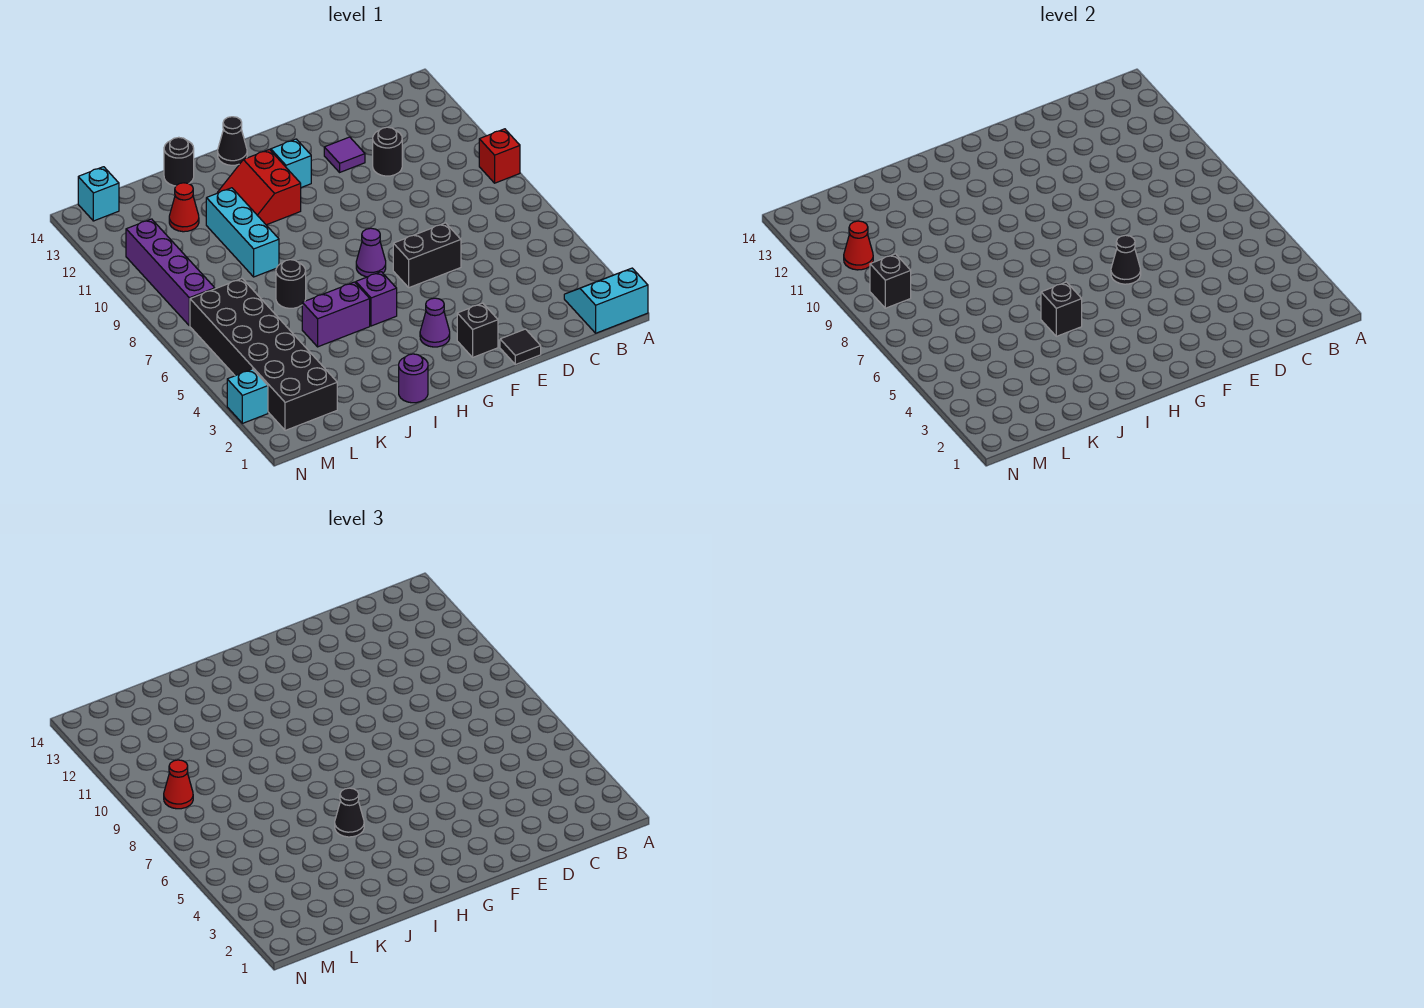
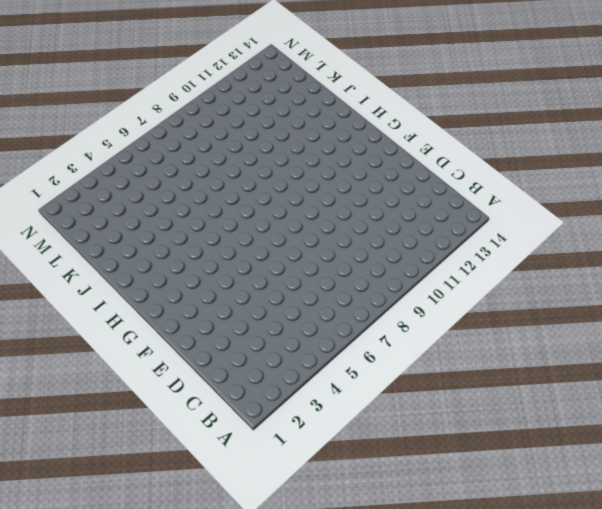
none -> cyan slope A1:B2 level 1 top 1
none -> red brick A9 level 1
none -> black round brick D11 level 1

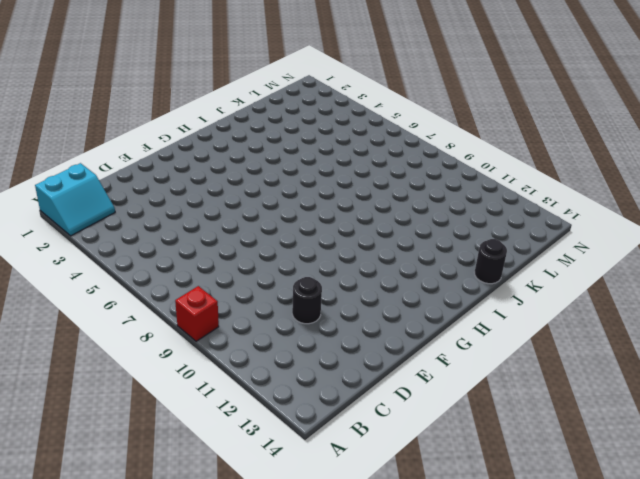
none -> black tile E1 level 1
none -> black brick E6:F6 level 1
none -> purple tile E12 level 1

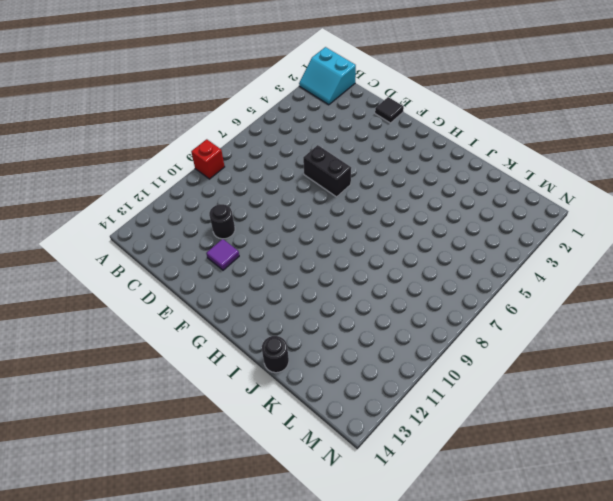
none -> black brick F2 level 1
none -> purple cone G3 level 1
none -> purple cone G7 level 1

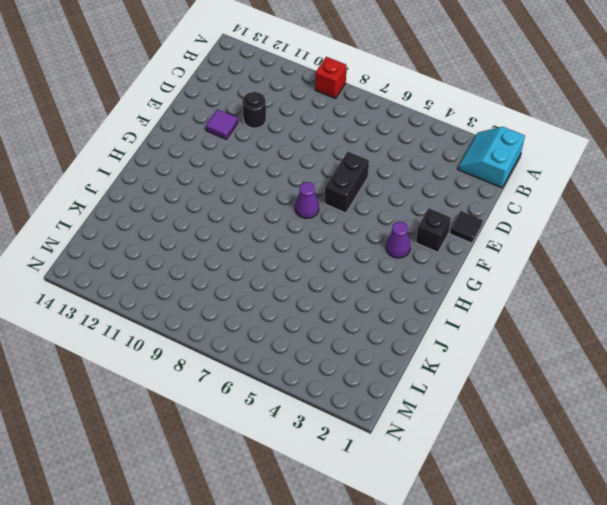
none -> cyan brick G12 level 1
none -> purple brick H5 level 1
none -> red slope H11:I12 level 1 top H

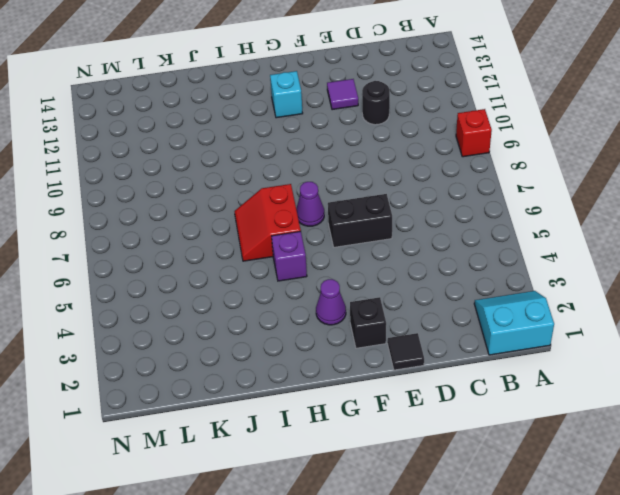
red slope H6:I7 level 1 top H -> red slope H11:I12 level 1 top H
none -> black cone H14 level 1
none -> purple round brick I1 level 1
none -> purple brick I5:J5 level 1

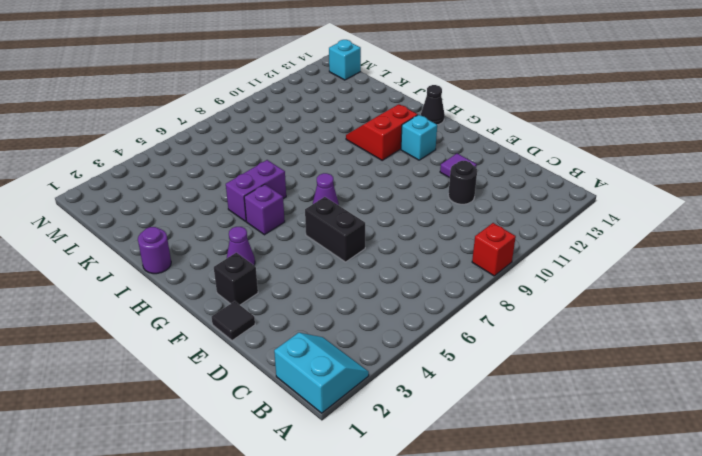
purple brick I5:I6 level 1 -> purple brick I5:J5 level 1
none -> black round brick J7 level 1
none -> cyan brick J9:J11 level 1
none -> black round brick J14 level 1

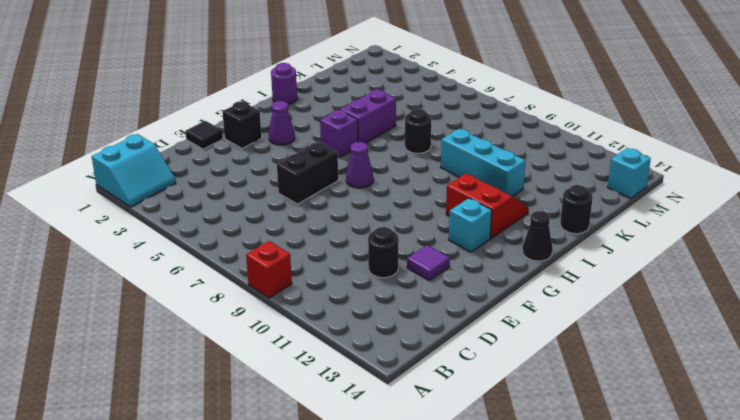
none -> red cone K12 level 1
none -> black brick L2:M7 level 1
none -> purple brick M8:M11 level 1

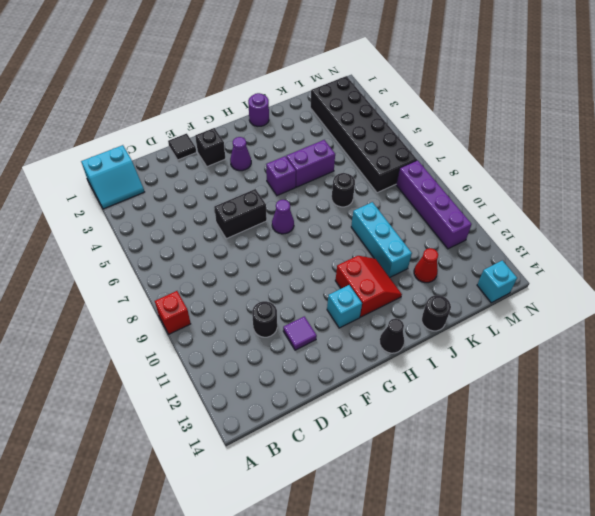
none -> cyan brick N3 level 1
none -> black cone F6 level 2
none -> black brick I5 level 2

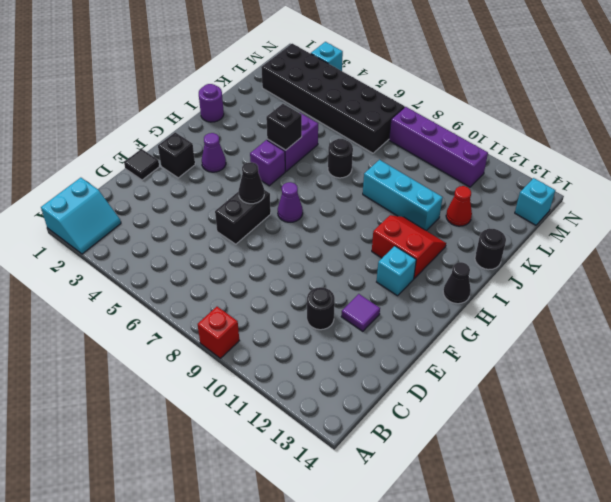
none -> black brick M9 level 2
none -> red cone M11 level 2
none -> black cone I5 level 3

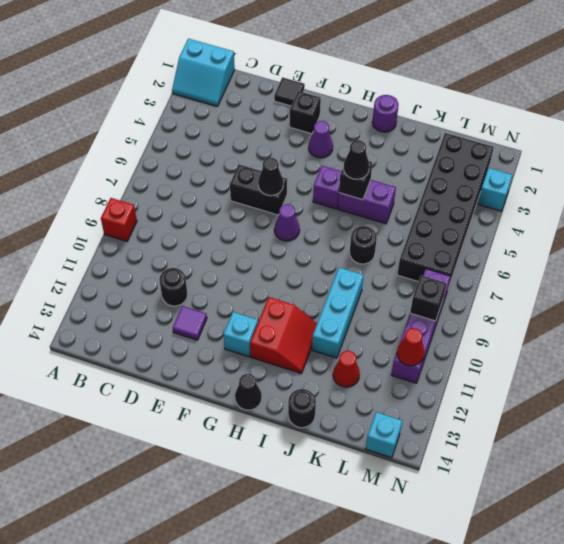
none -> red cone M9 level 3

